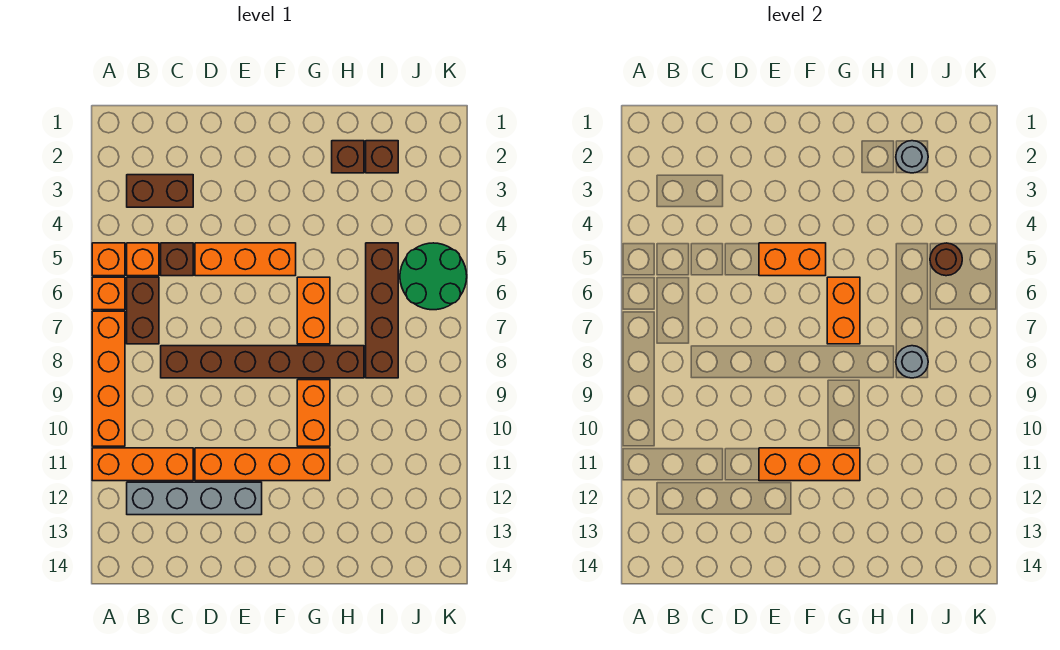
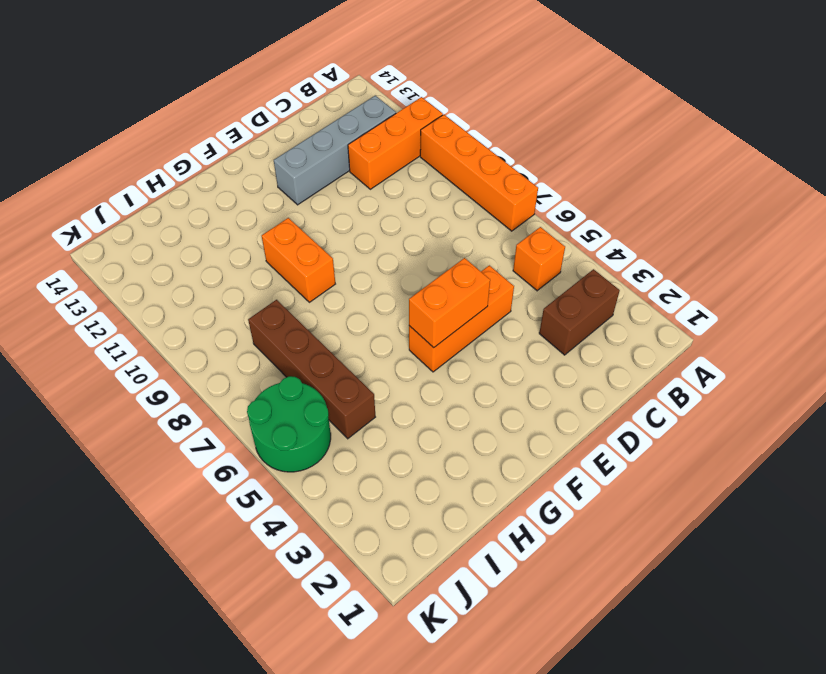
none -> orange brick A5 level 1
none -> orange brick A6 level 1
none -> brown brick B6:B7 level 1

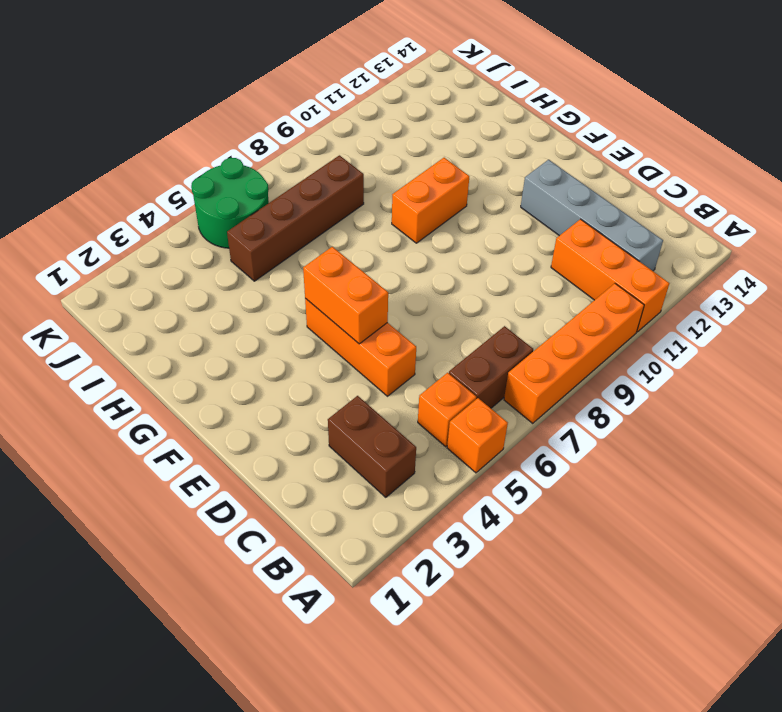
none -> orange brick A6 level 1
none -> brown brick C5 level 1
none -> brown brick C8:H8 level 1

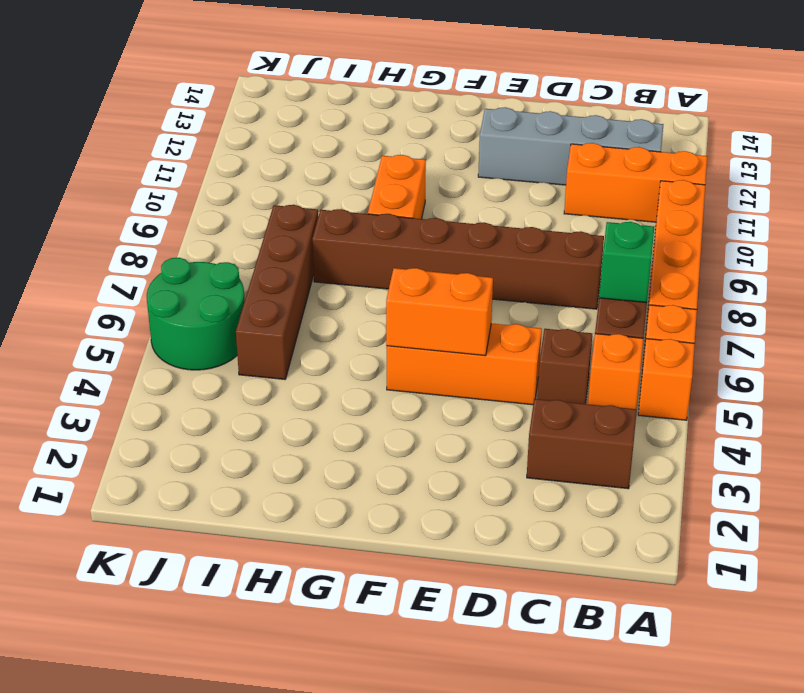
green brick B7 level 2 -> none
none -> orange brick D11:G11 level 1
none -> orange brick G6:G7 level 1
none -> brown brick H2 level 1

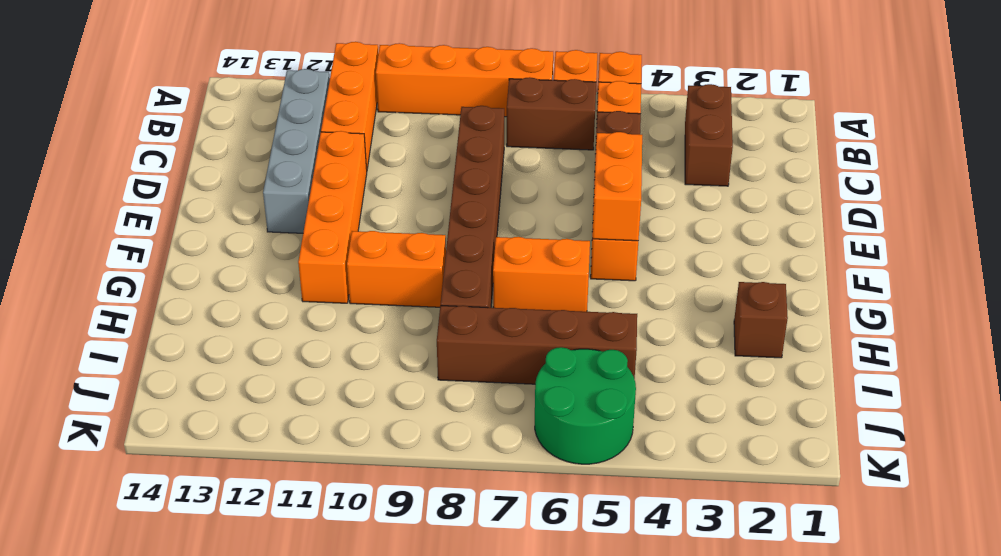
none -> brown brick I2 level 1
none -> orange brick E11:G11 level 2
none -> orange brick G6:G7 level 2

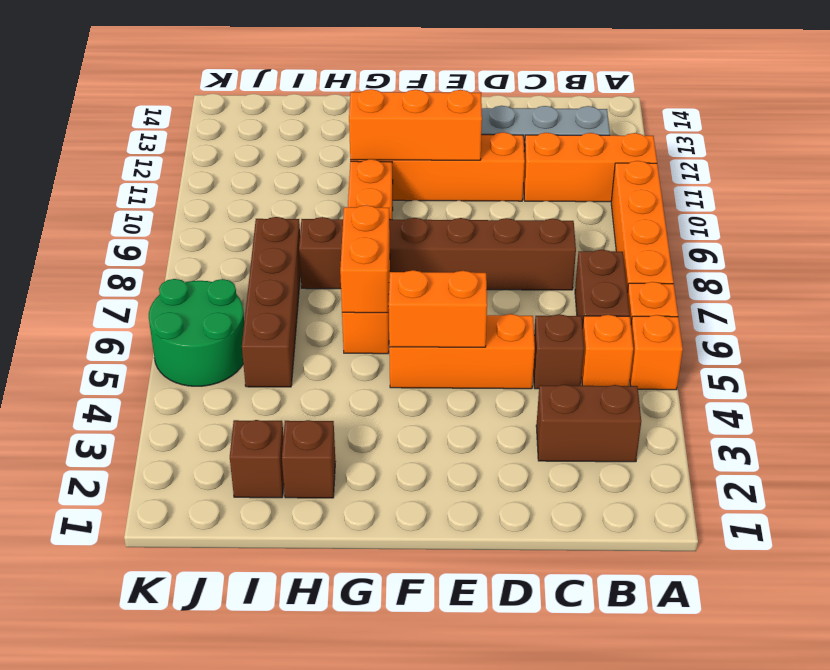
none -> grey round brick I2 level 2
none -> grey round brick I8 level 2
none -> brown round brick J5 level 2

